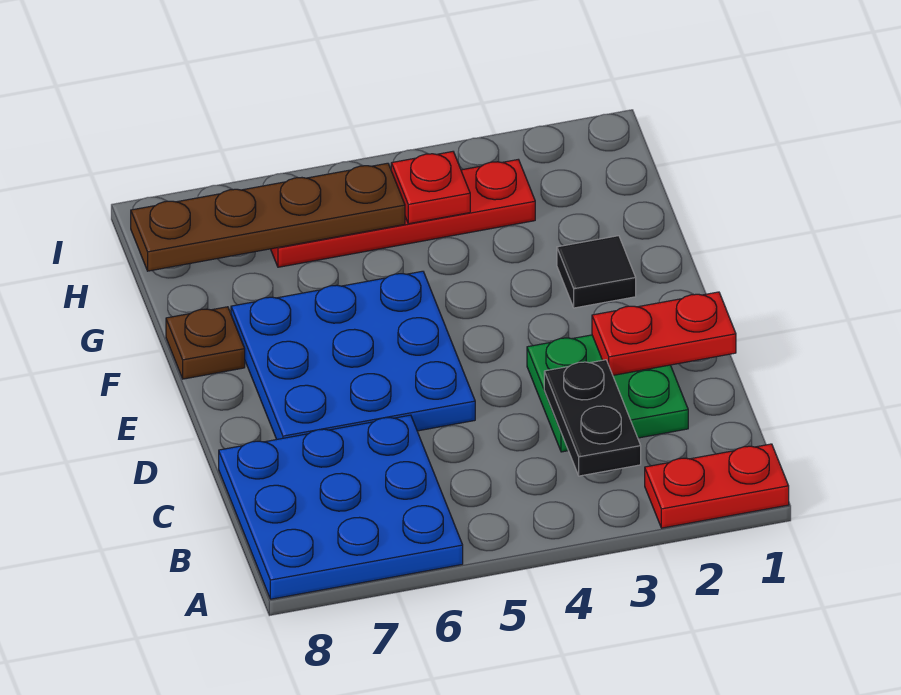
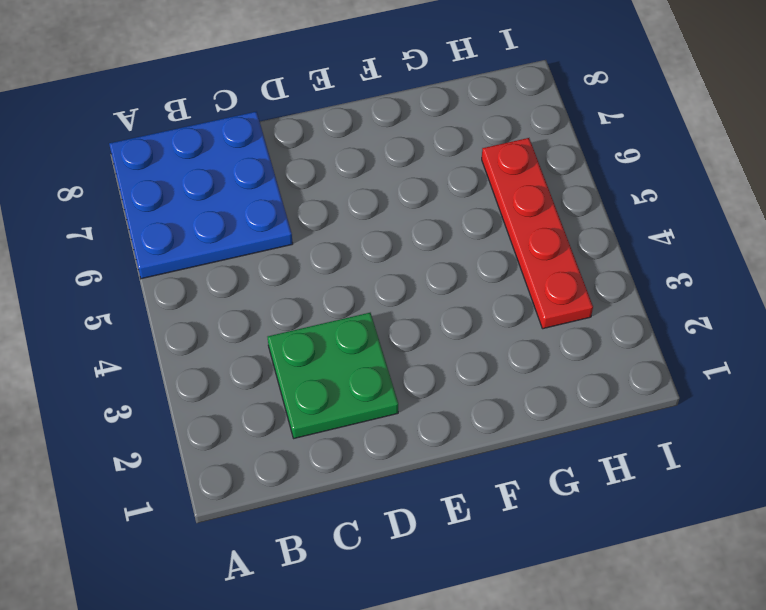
none -> red plate A1:A2 level 1
none -> blue plate D5:F7 level 1

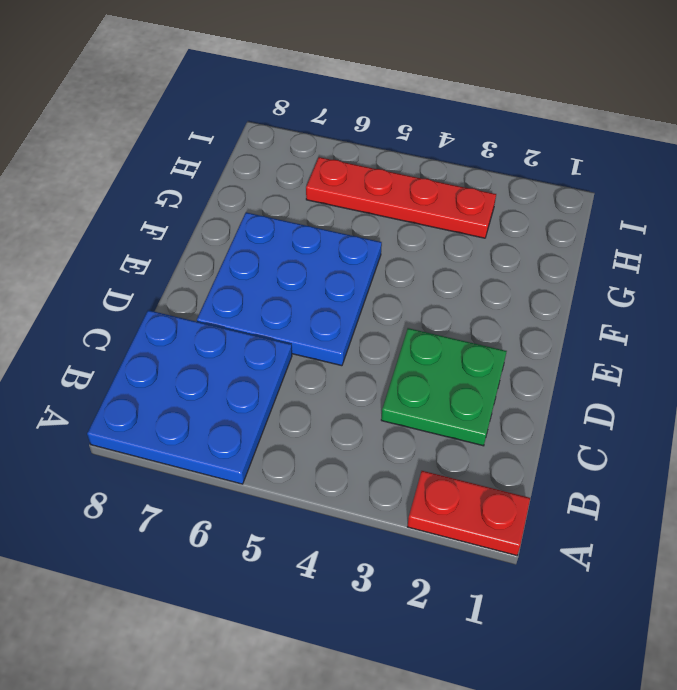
none -> black tile F2 level 1
none -> brown plate F8 level 1

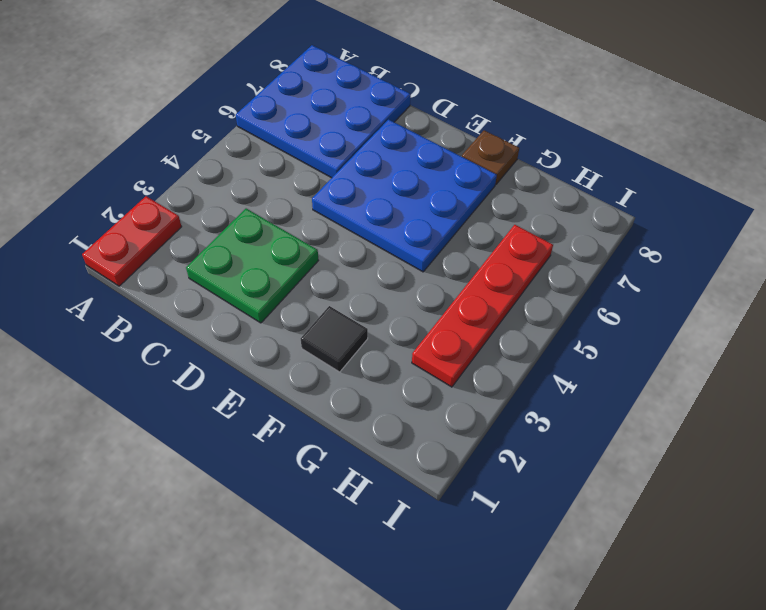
none -> black plate B3:C3 level 2
none -> red plate D1:D2 level 2

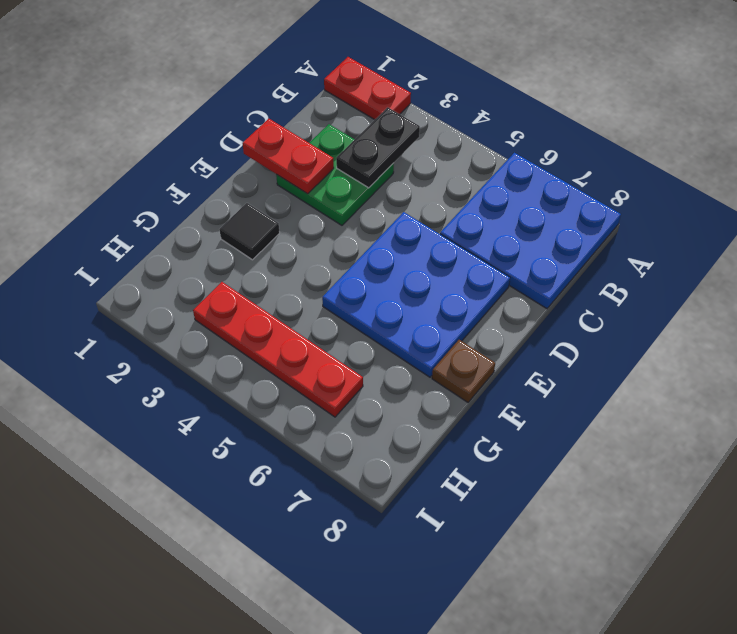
none -> red plate H4 level 2
none -> brown plate H5:H8 level 2

